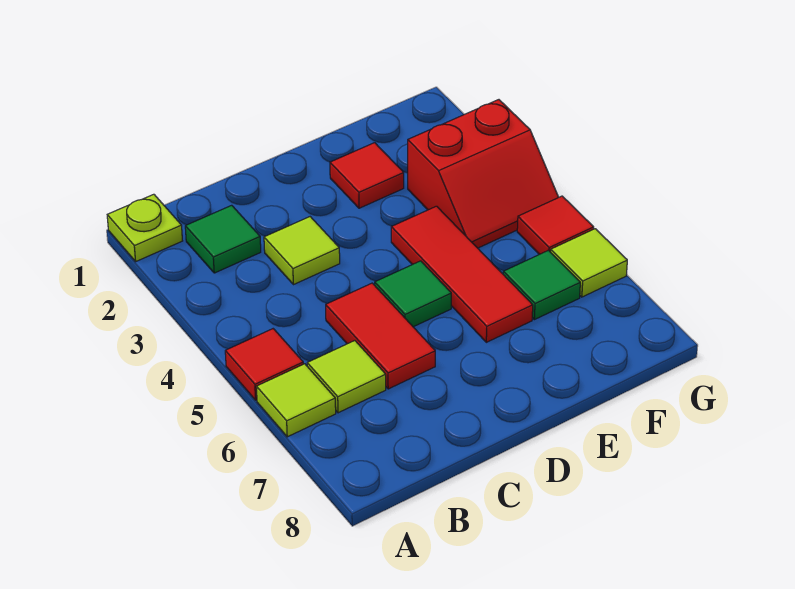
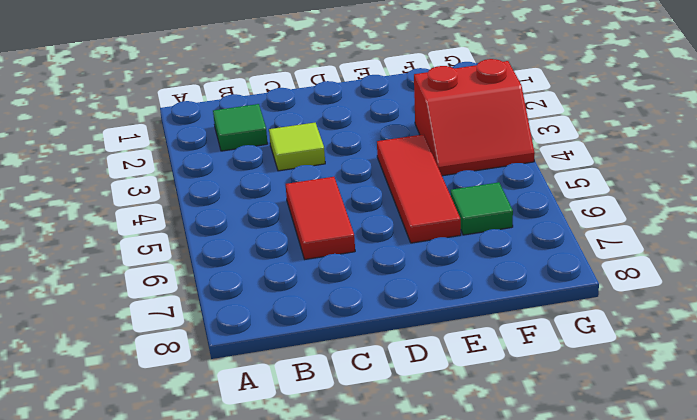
none -> lime plate A1 level 1
none -> red tile A5 level 1
none -> lime tile A6 level 1

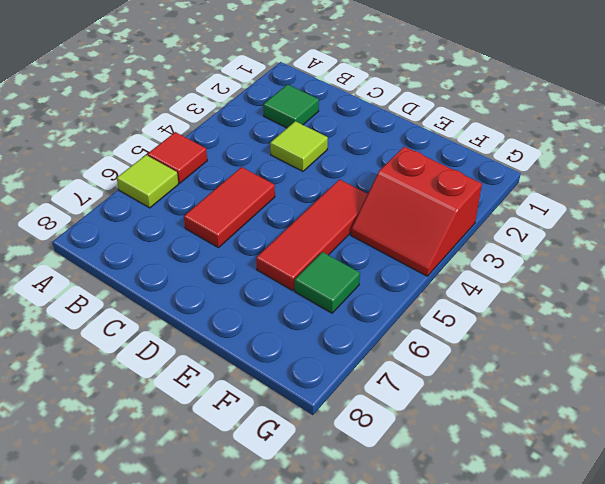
none -> lime plate A1 level 1
none -> lime tile B6 level 1
none -> green tile D5 level 1

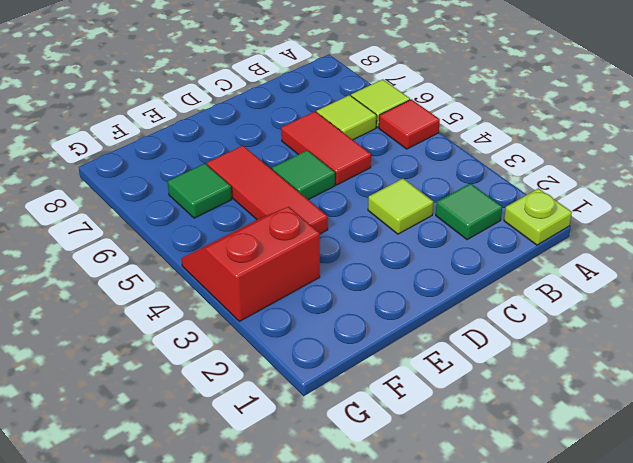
none -> red tile E2 level 1
none -> red tile G5 level 1
none -> lime tile G6 level 1

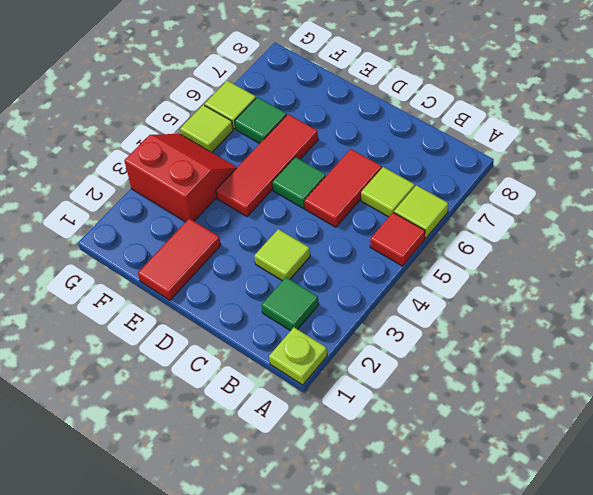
red tile E1:E2 level 1 -> red tile E2 level 1
lime tile G5 level 1 -> red tile G5 level 1

